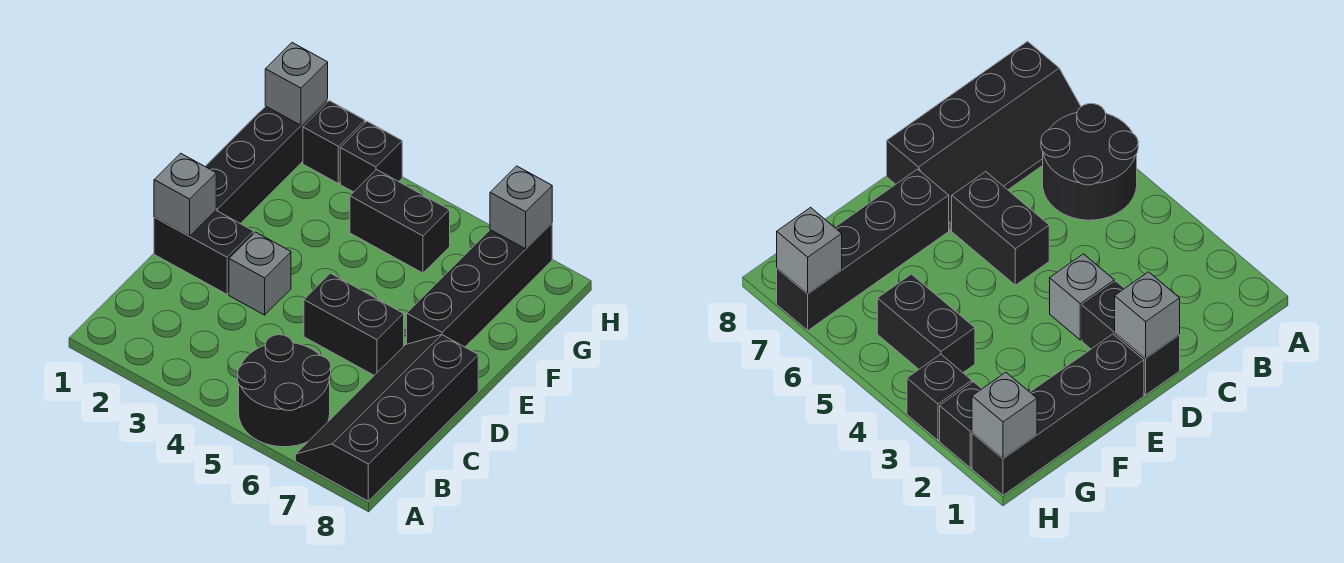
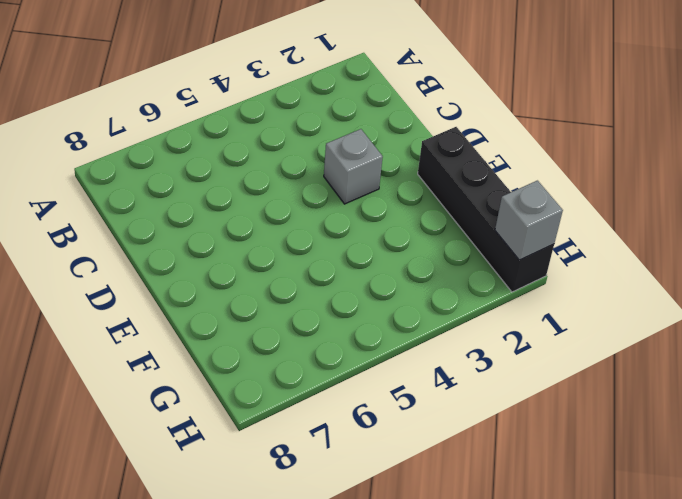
none -> black round brick A5:B6 level 1
none -> black slope A7:D8 level 1 top 8
none -> black brick D1:D2 level 1

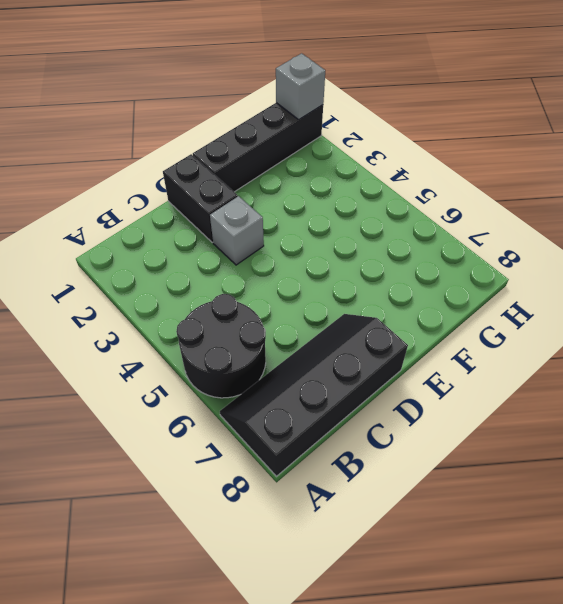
none -> black brick D5:D6 level 1
none -> black brick E7:H7 level 1
none -> black brick G4:G5 level 1

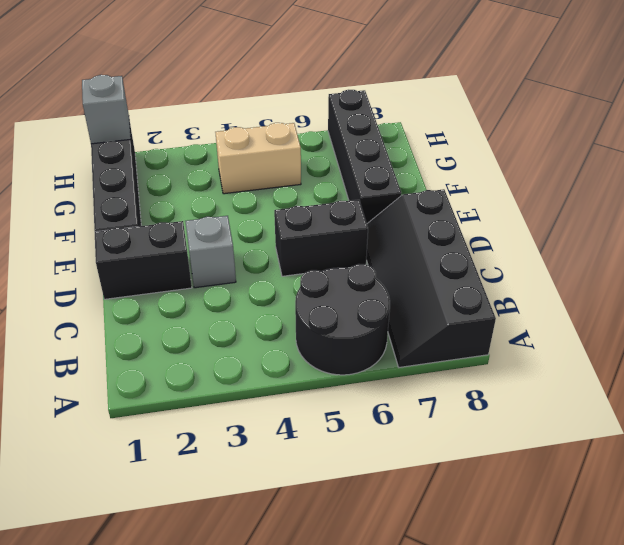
tan brick G4:G5 level 1 -> black brick G4:G5 level 1
none -> black brick H2 level 1
none -> black brick H3 level 1
none -> grey brick D1 level 2

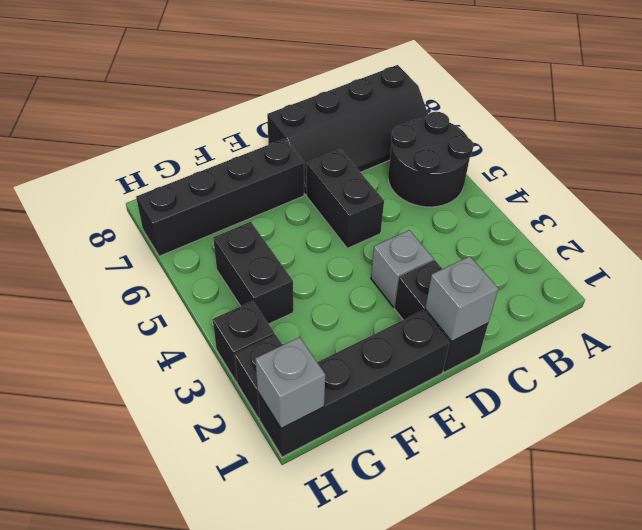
none -> grey brick H7 level 2

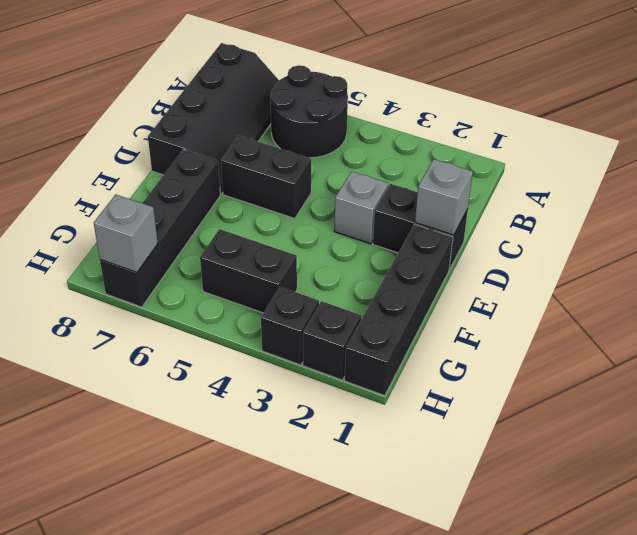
none -> grey brick H1 level 2

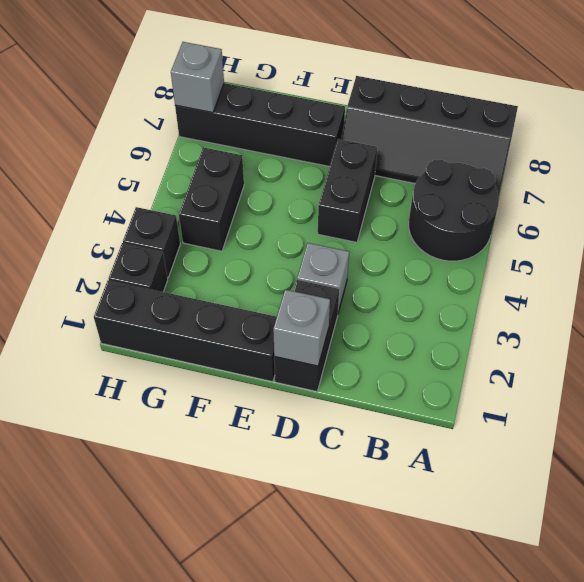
none -> grey brick H1 level 2

